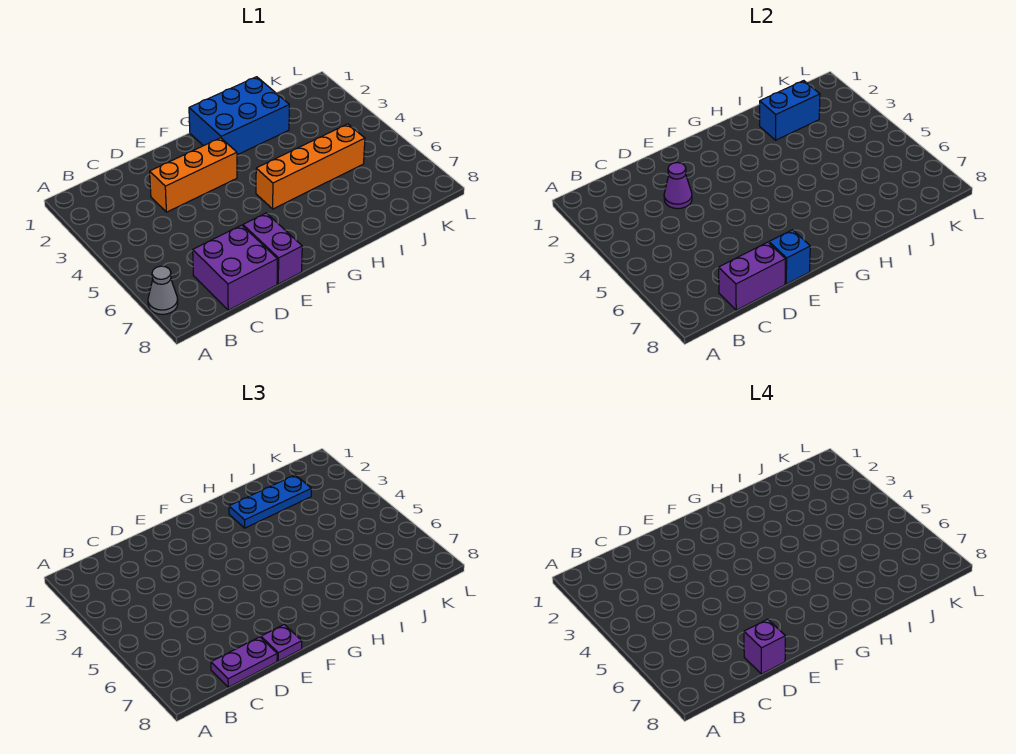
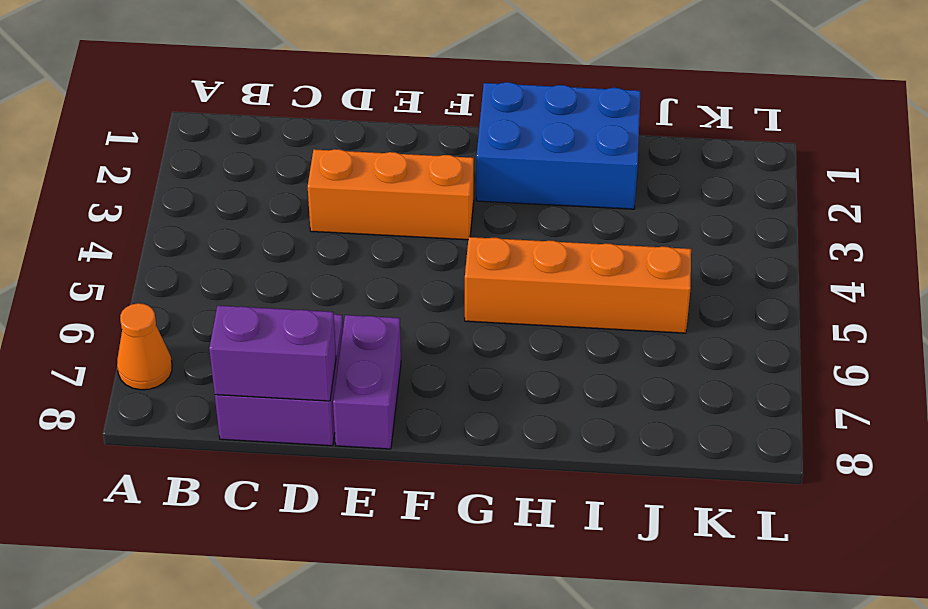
orange cone A7 level 1 -> grey cone A7 level 1
none -> purple cone D3 level 2
none -> blue brick E8 level 2
none -> blue brick I2:J2 level 2

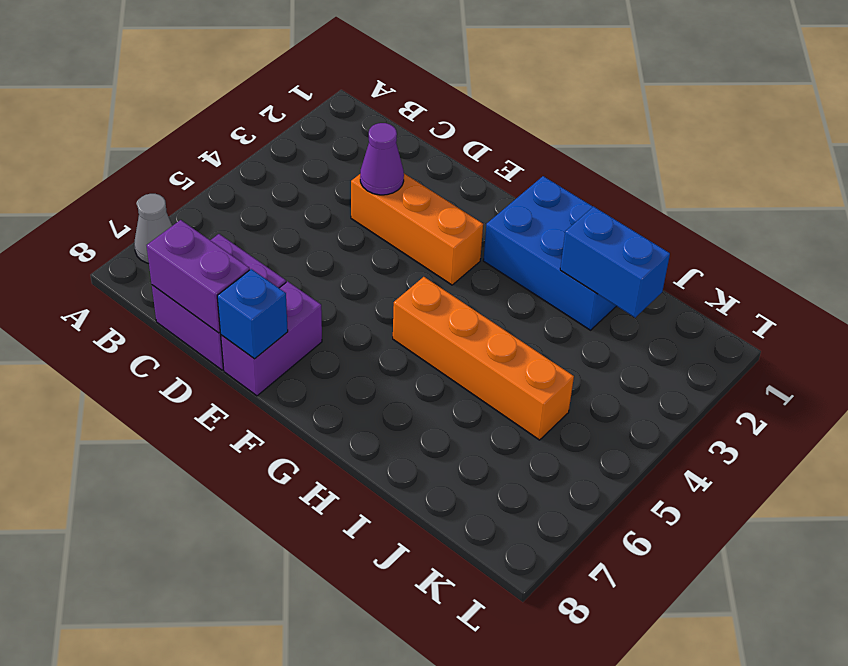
none -> purple plate C8:D8 level 3
none -> purple plate E8 level 3
none -> blue plate H2:J2 level 3

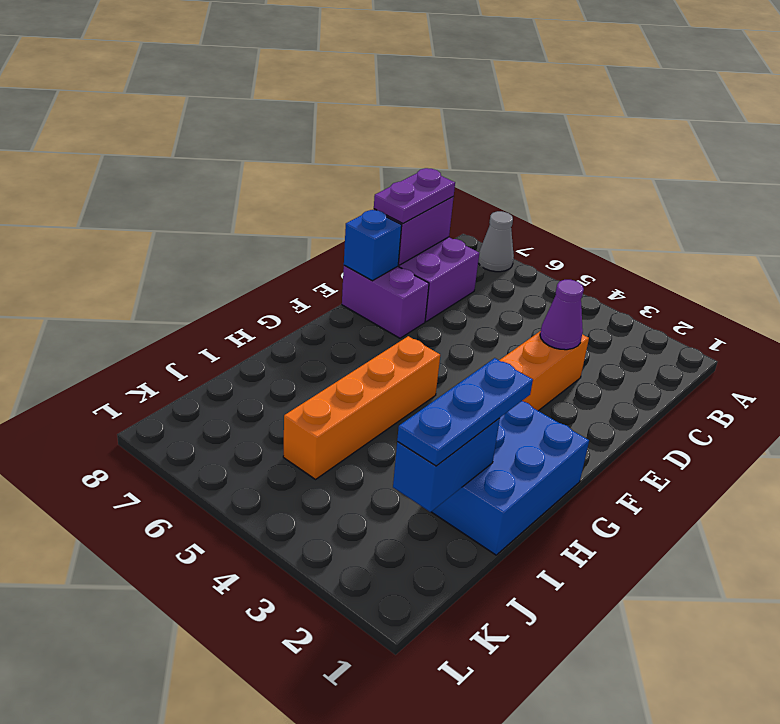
none -> purple plate E8 level 3
none -> purple brick D8 level 4

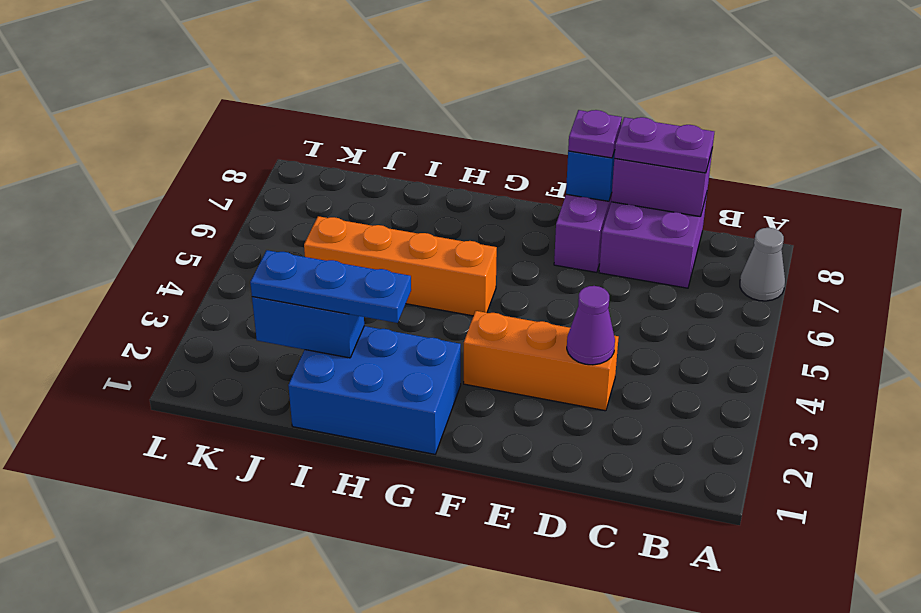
none -> purple brick D8 level 4

